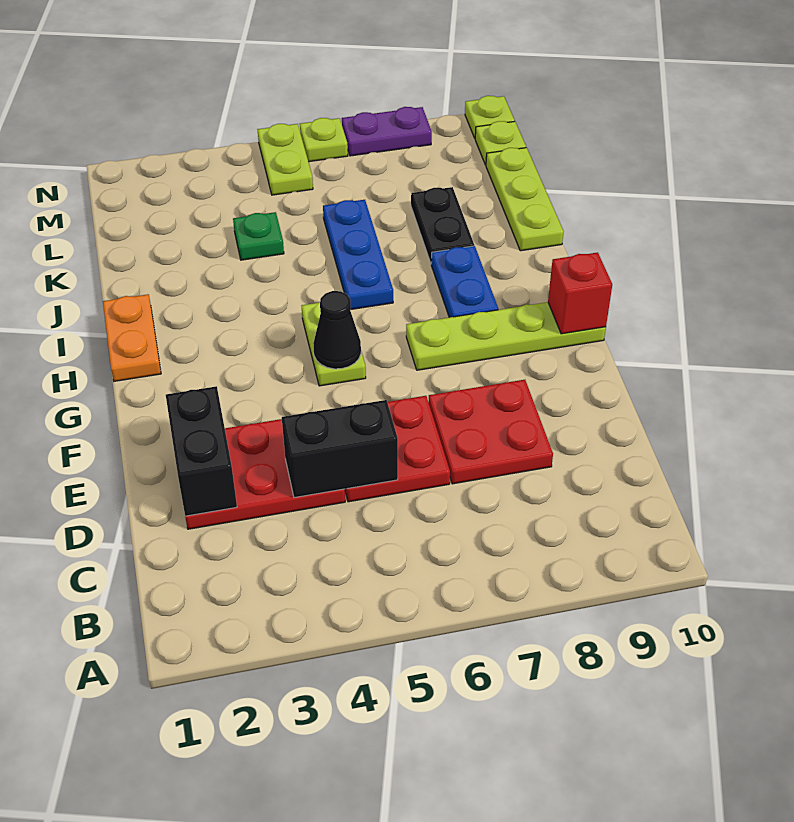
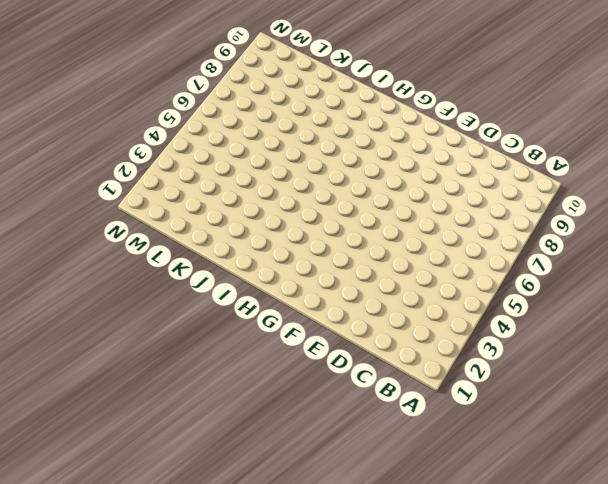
none -> red plate D2:E4 level 1
none -> red plate D5:E6 level 1
none -> red plate D7:E8 level 1

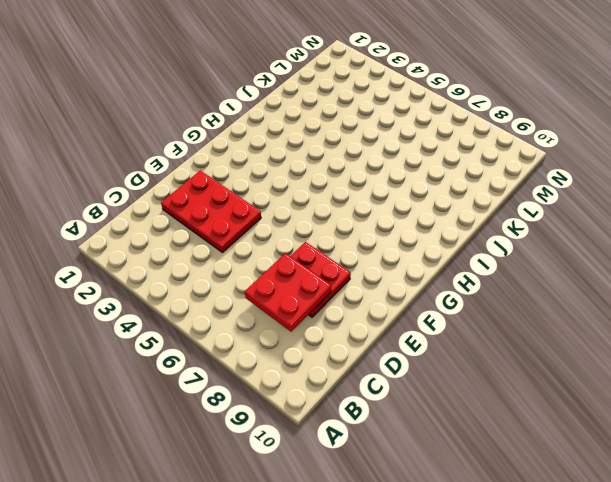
red plate C7:D8 level 2 -> red plate D5:E6 level 1
none -> lime plate G5:H5 level 1
none -> lime plate G7:G10 level 1
none -> orange plate H1:I1 level 1

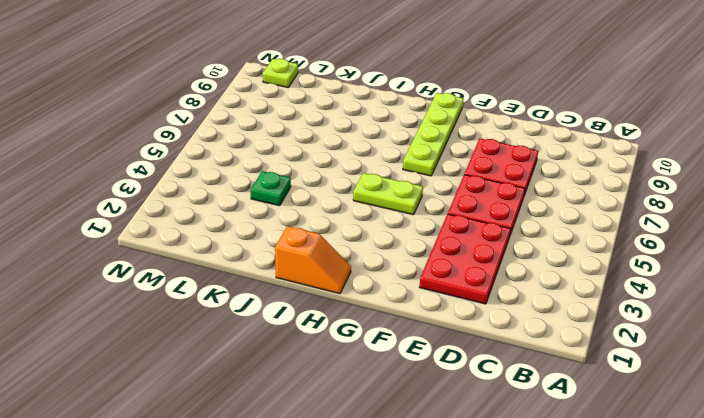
orange slope H1:I1 level 1 top I -> orange plate H1:I1 level 1
none -> blue plate H8:I8 level 1
none -> blue plate I6:K6 level 1
none -> black plate J8:K8 level 1

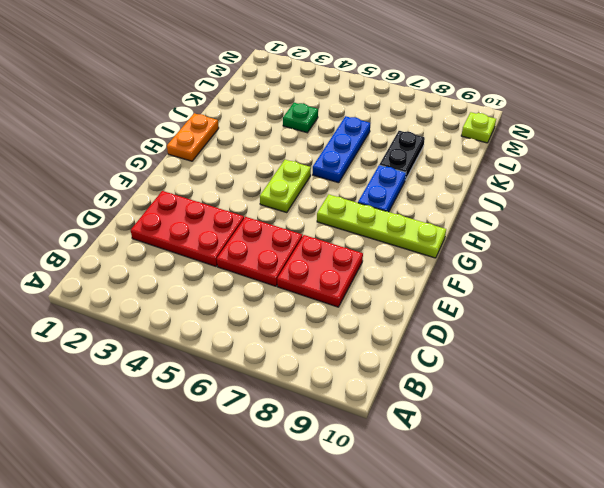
none -> lime plate J10:L10 level 1
none -> lime plate M5:N5 level 1
none -> lime plate N6 level 1

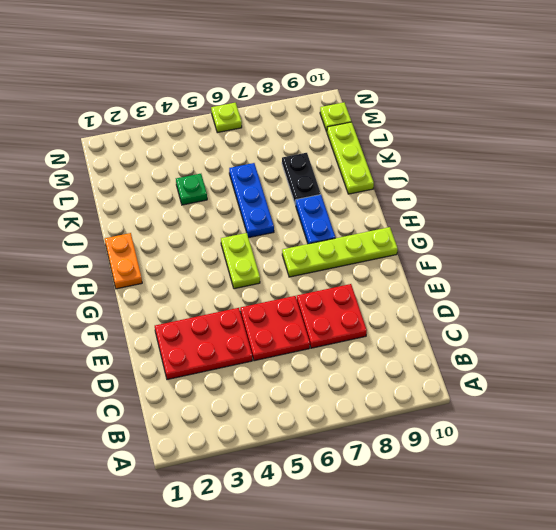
none -> lime plate M5:N5 level 1
none -> purple plate N7:N8 level 1
none -> lime plate N10 level 1

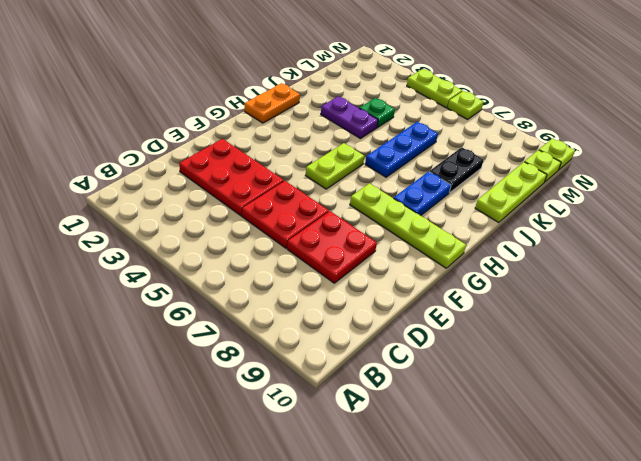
purple plate J3:J4 level 1 -> purple plate N7:N8 level 1
lime plate N4:N5 level 1 -> lime plate M5:N5 level 1
none -> black brick D2:E2 level 2
none -> black brick D4:D5 level 2
none -> black cone G5 level 2

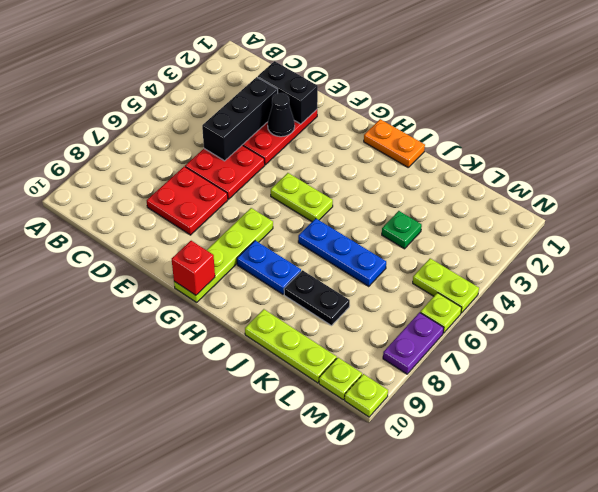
black brick D3:D5 level 2 -> black brick D4:D5 level 2
black cone E3 level 2 -> black cone G5 level 2

